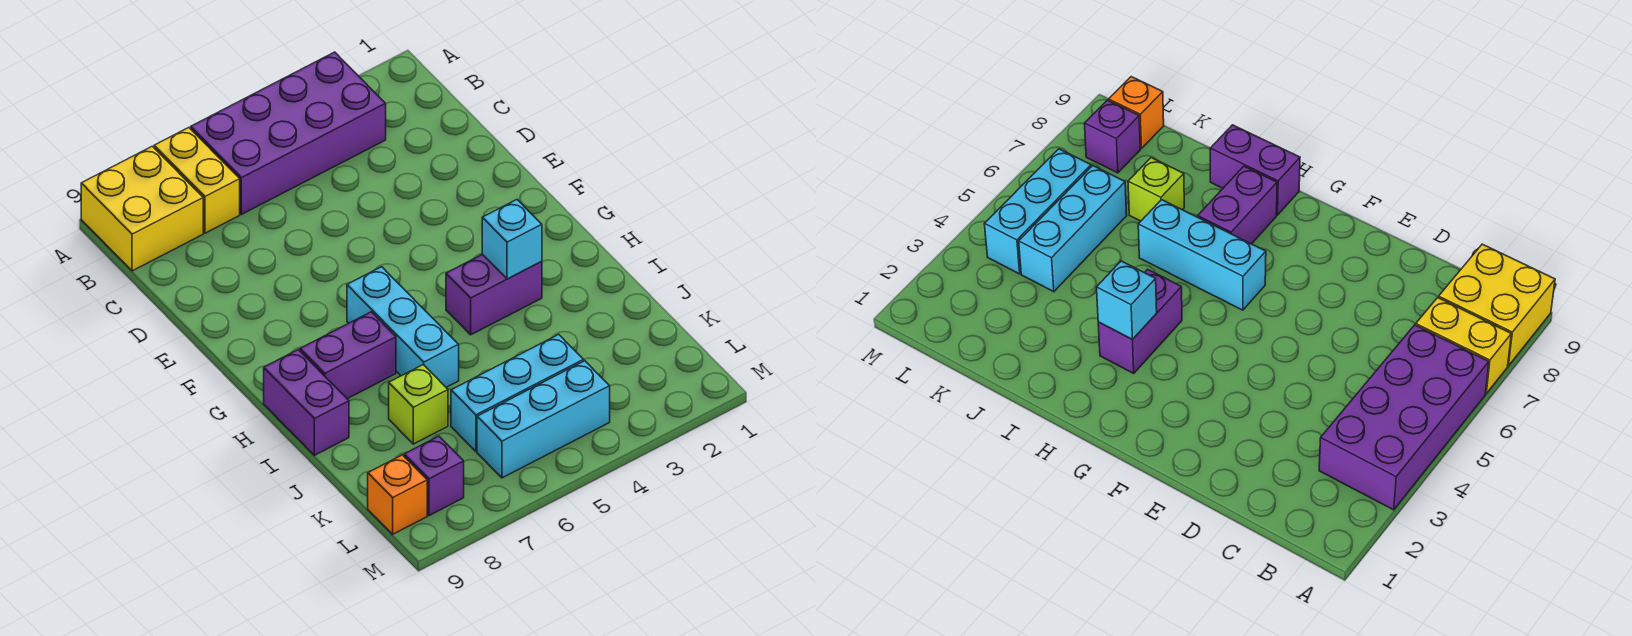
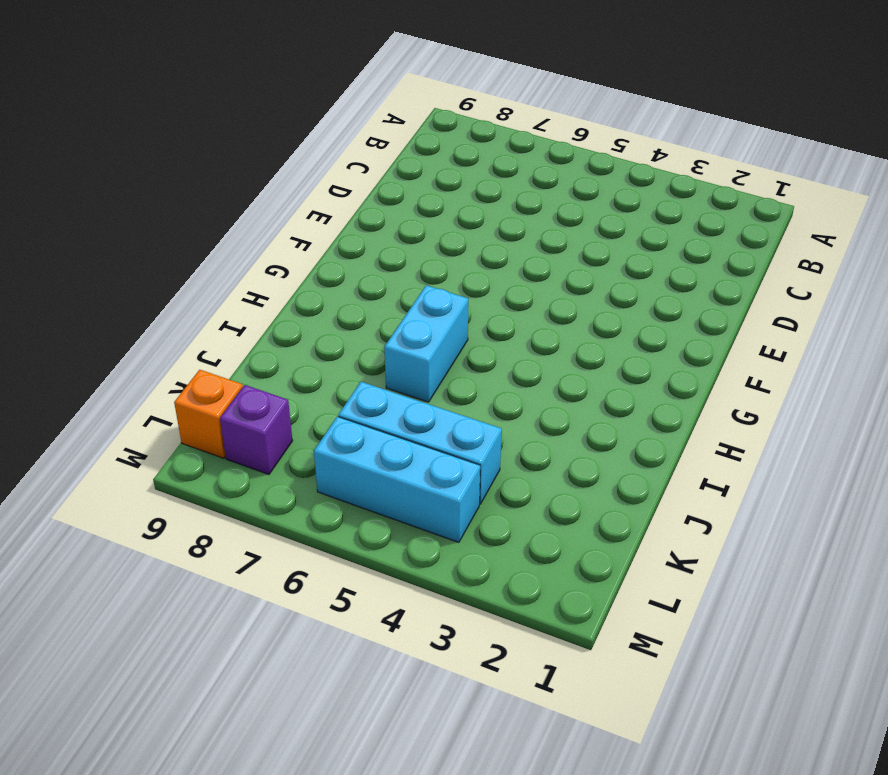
cyan brick H6:I6 level 1 -> cyan brick G6:I6 level 1
none -> purple brick A3:B6 level 1
none -> yellow brick A7:B7 level 1
none -> yellow brick A8:B9 level 1

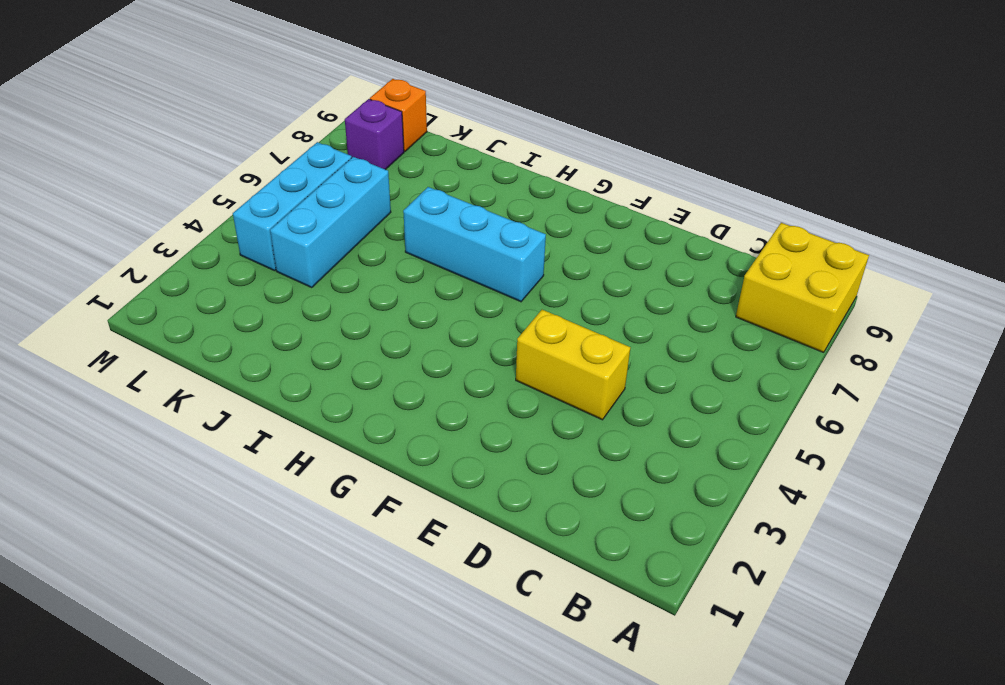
yellow brick D4:E4 level 1 -> yellow brick A7:B7 level 1
none -> purple brick A3:B6 level 1
none -> purple brick H3:H4 level 1
none -> purple brick H7:H8 level 1

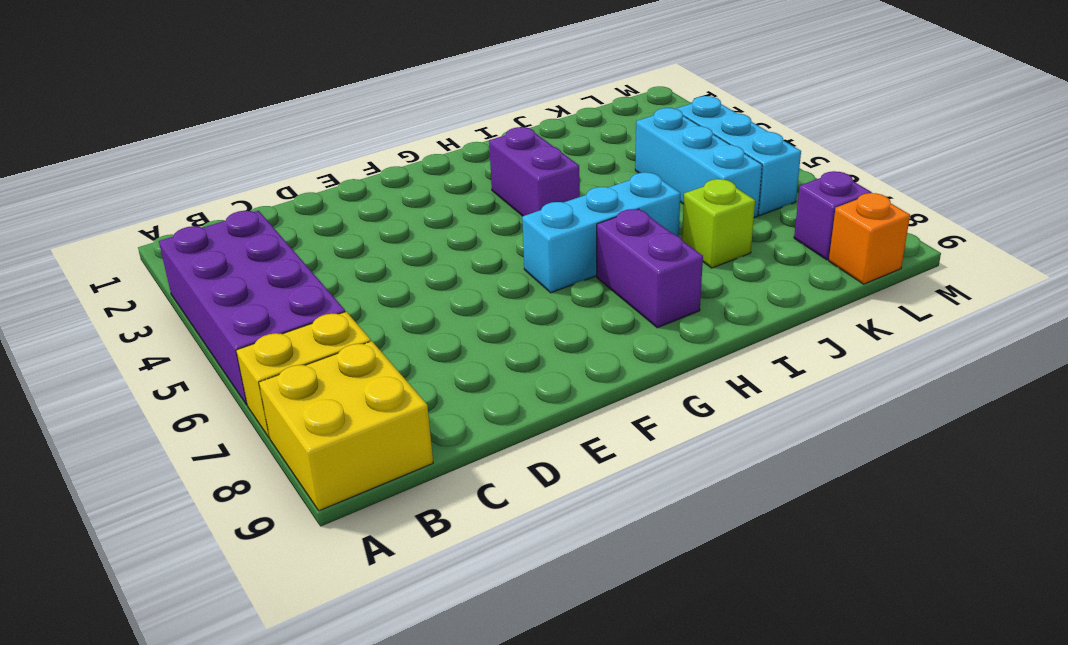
none -> purple brick H9:I9 level 1
none -> cyan brick H3 level 2

